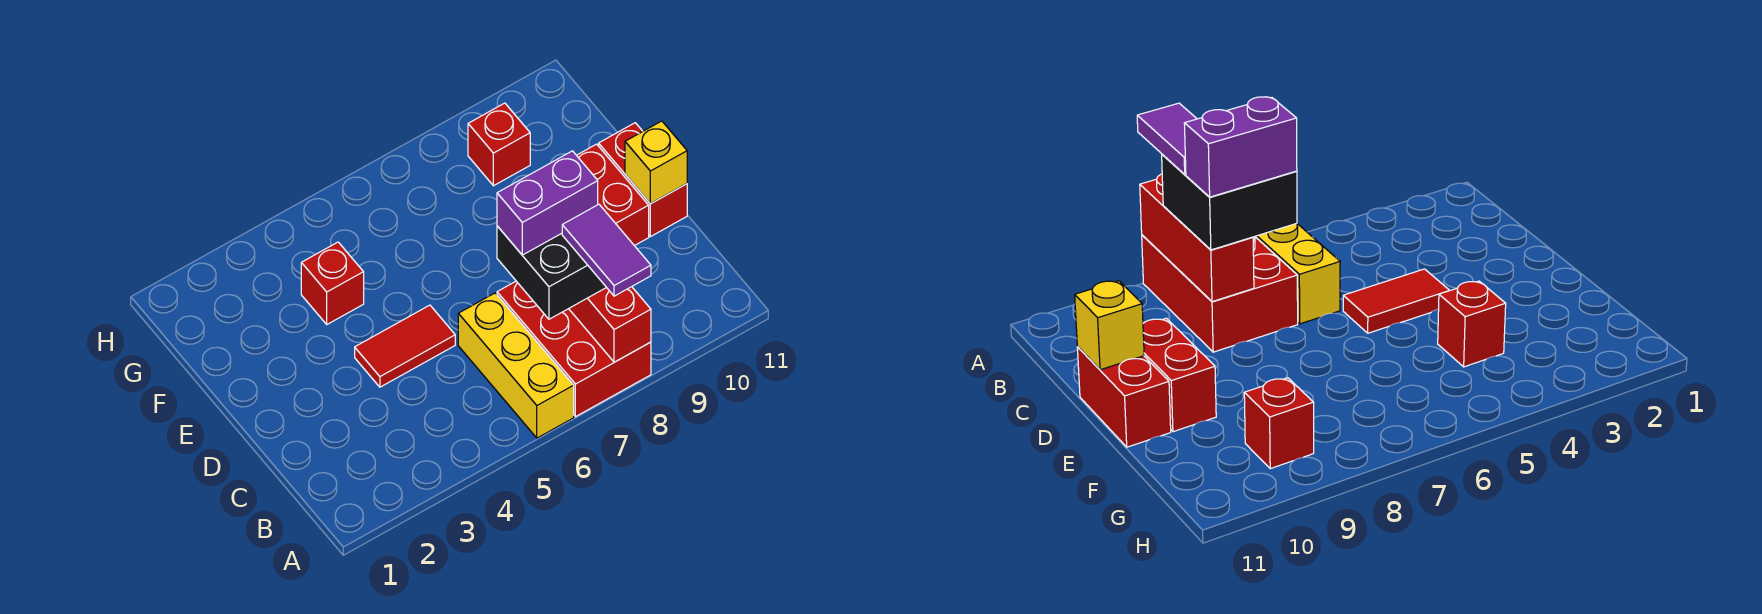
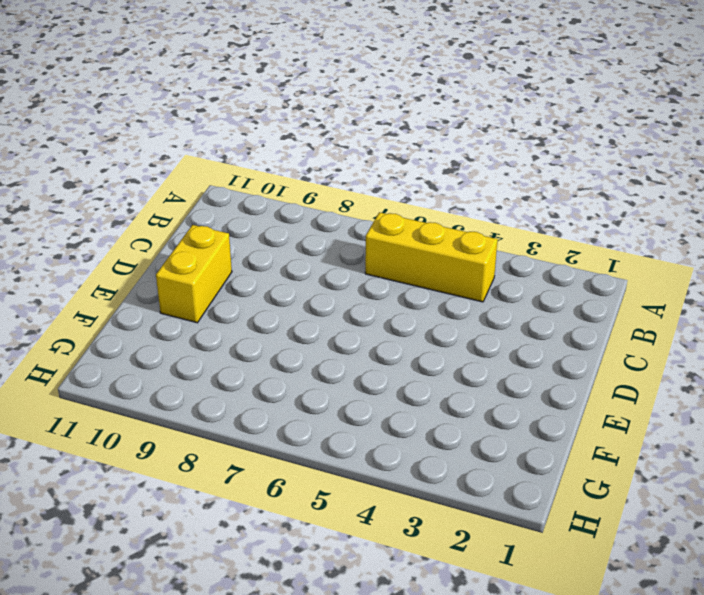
yellow brick B4:B6 level 1 -> yellow brick A6:C6 level 1
yellow brick D10:E10 level 1 -> red brick D10:E10 level 1
none -> red brick A7:C8 level 1
none -> red tile D4:D5 level 1
none -> red brick D11:E11 level 1

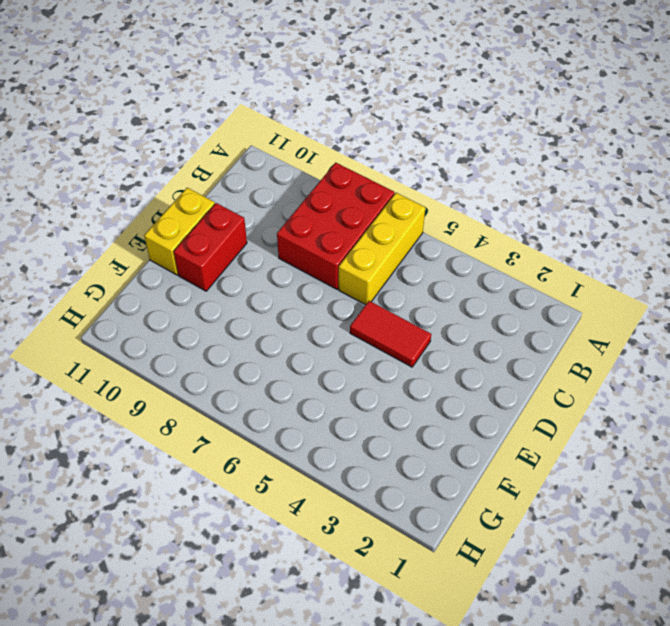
yellow brick D11:E11 level 1 -> red brick D11:E11 level 1
none -> red brick F4 level 1
none -> red brick G9 level 1
none -> red brick A8:C8 level 2

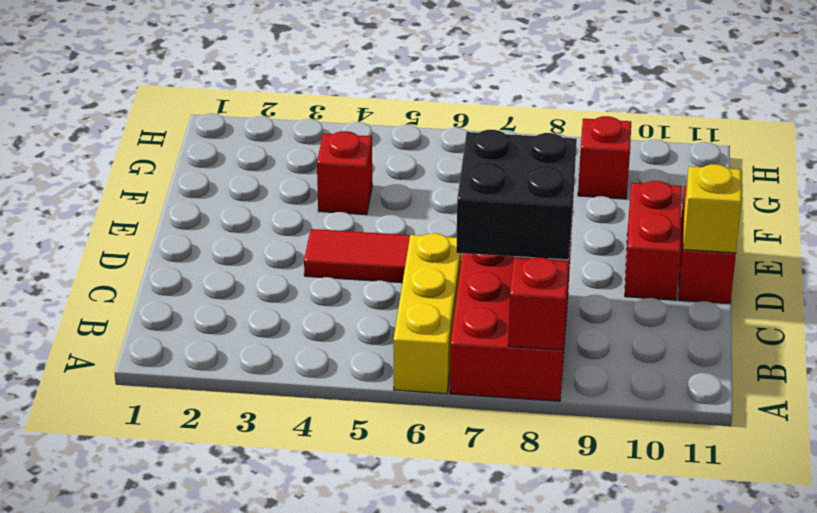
none -> purple tile A8:B8 level 4
none -> purple brick C7:C8 level 4

